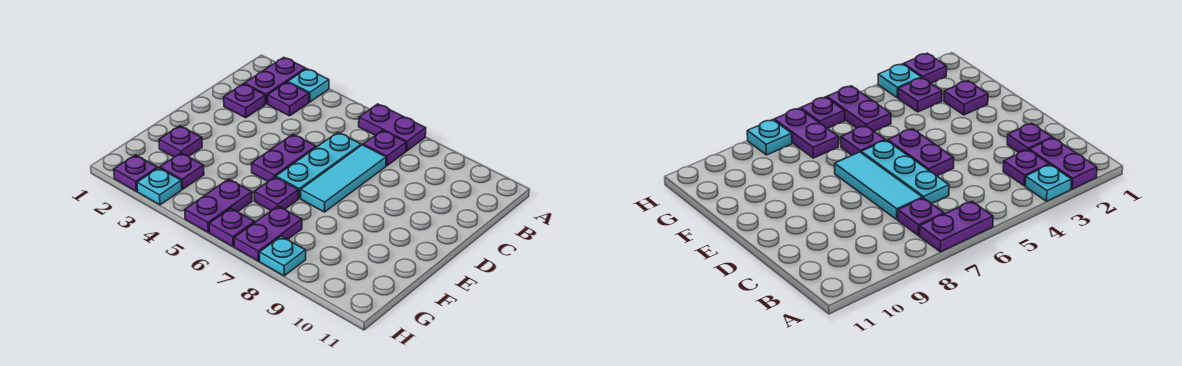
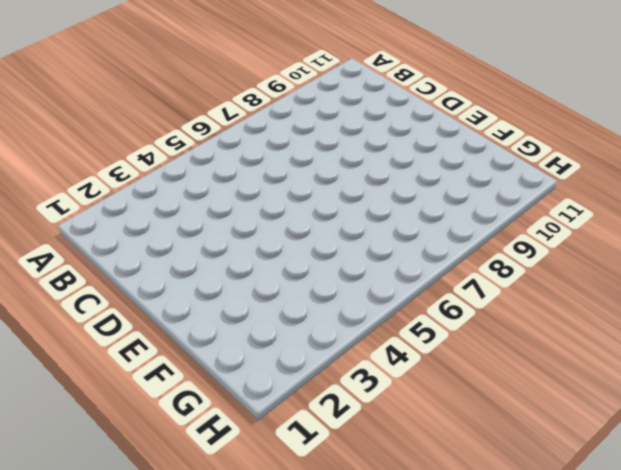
none -> purple plate A2:B2 level 1
none -> cyan plate A3 level 1
none -> purple plate A6:A7 level 1

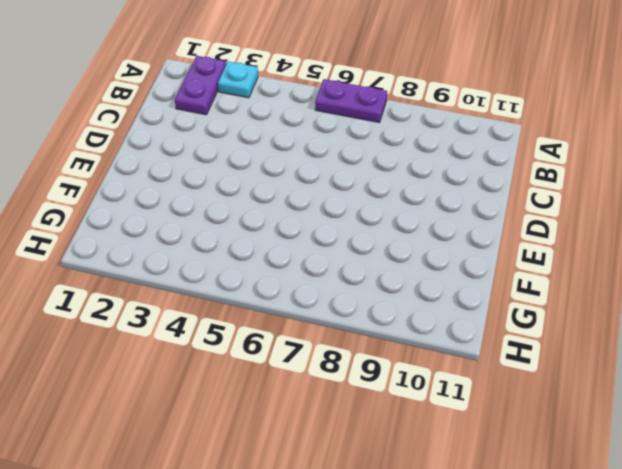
none -> purple plate B3 level 1
none -> purple plate B7 level 1
none -> purple plate C2 level 1

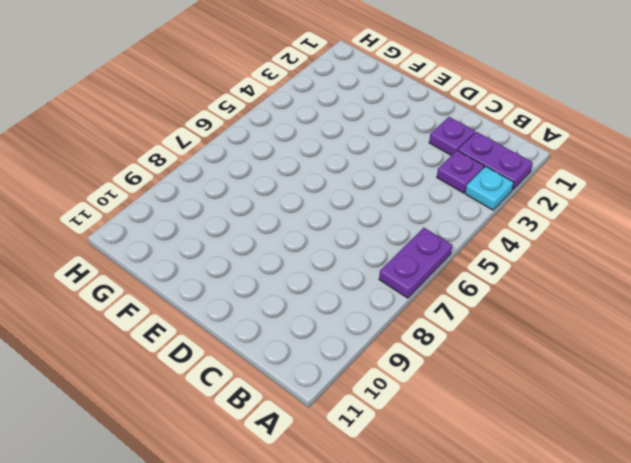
none -> purple plate B7 level 1
none -> cyan plate C6:E6 level 1
none -> cyan tile C7:E7 level 1

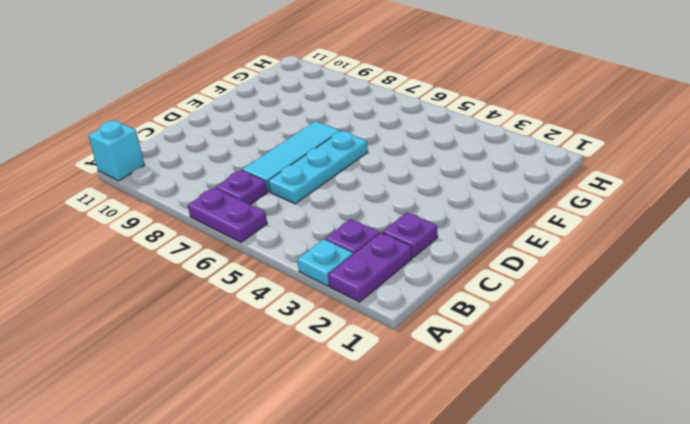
cyan brick A11 level 1 -> none
none -> purple plate D5:E5 level 1
none -> purple plate F2 level 1
none -> purple plate F6 level 1

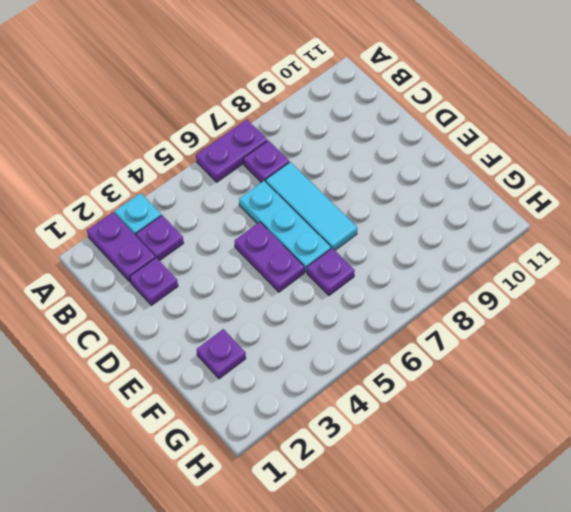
none -> purple plate G3 level 1
none -> purple plate G5:H5 level 1
none -> purple plate G7:H7 level 1

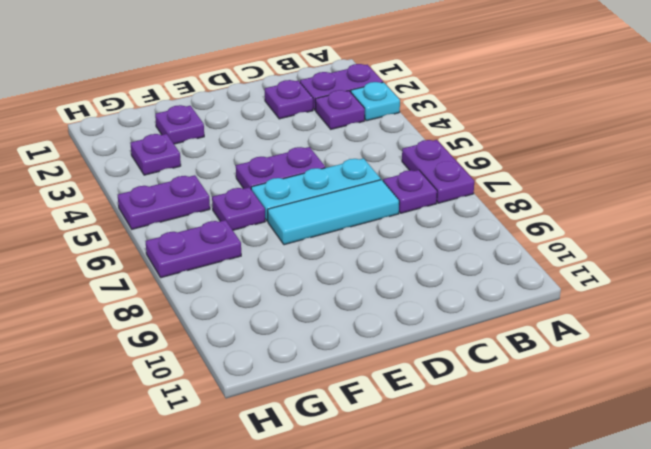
none -> purple plate H2 level 1
none -> cyan plate H3 level 1
none -> purple plate H6 level 1

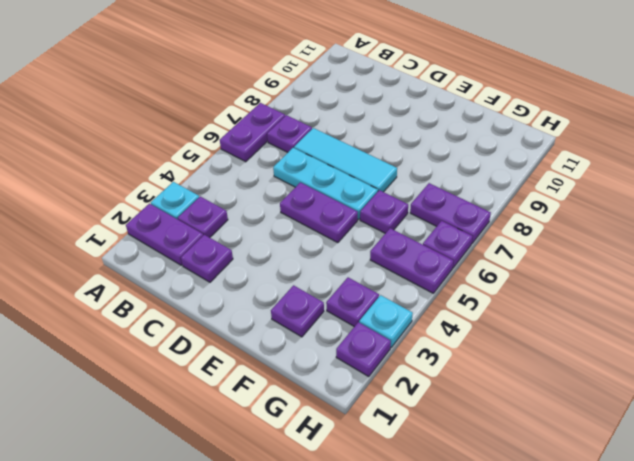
none -> cyan plate H8 level 1

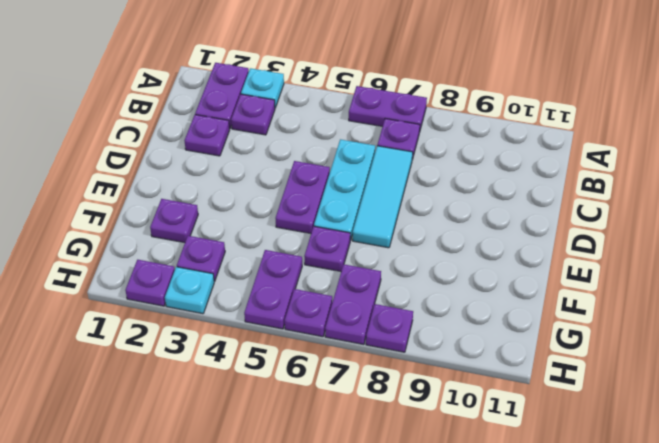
purple plate H8 level 1 -> cyan plate H8 level 1

